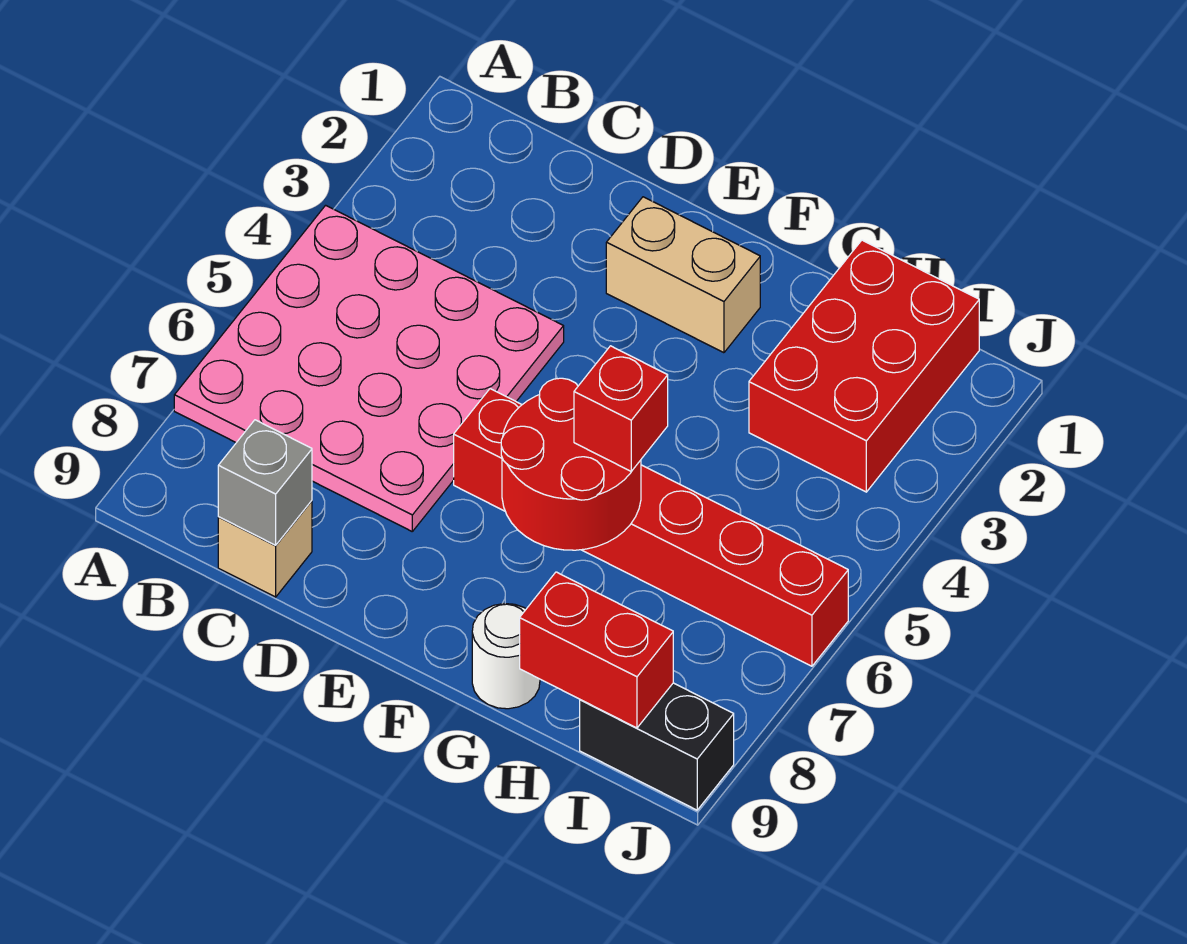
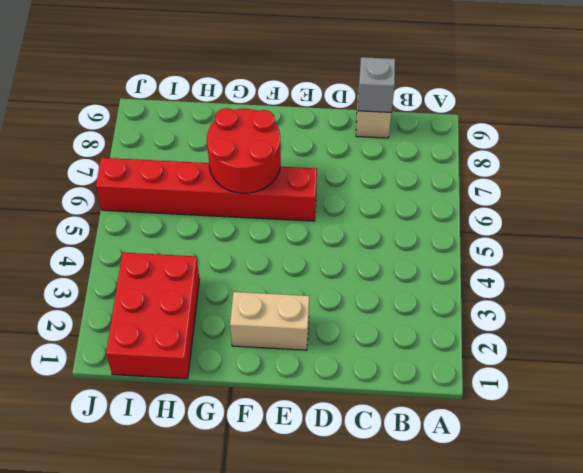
none -> pink plate A4:D7 level 1
none -> white round brick G9 level 1

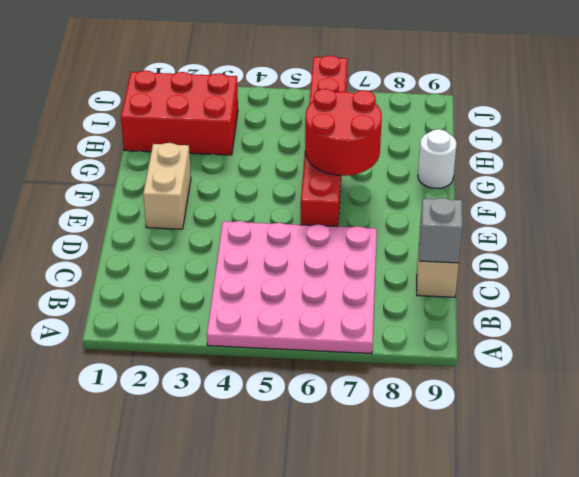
none -> black brick I9:J9 level 1
none -> red brick H9:I9 level 2

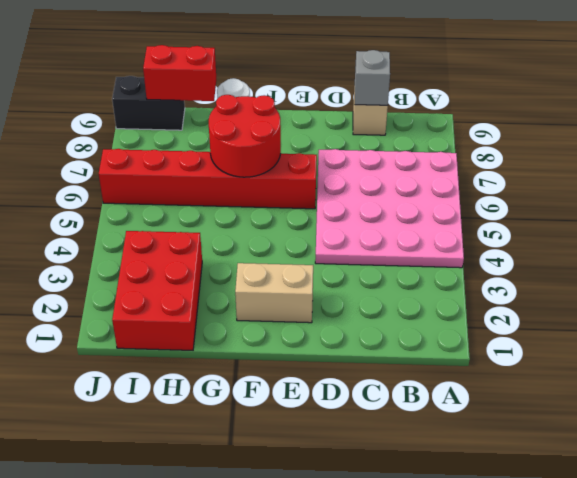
none -> red brick G6 level 3

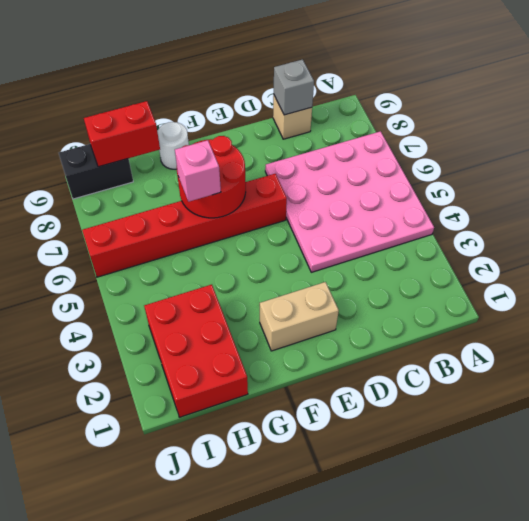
pink brick G6 level 3 -> red brick G6 level 3

